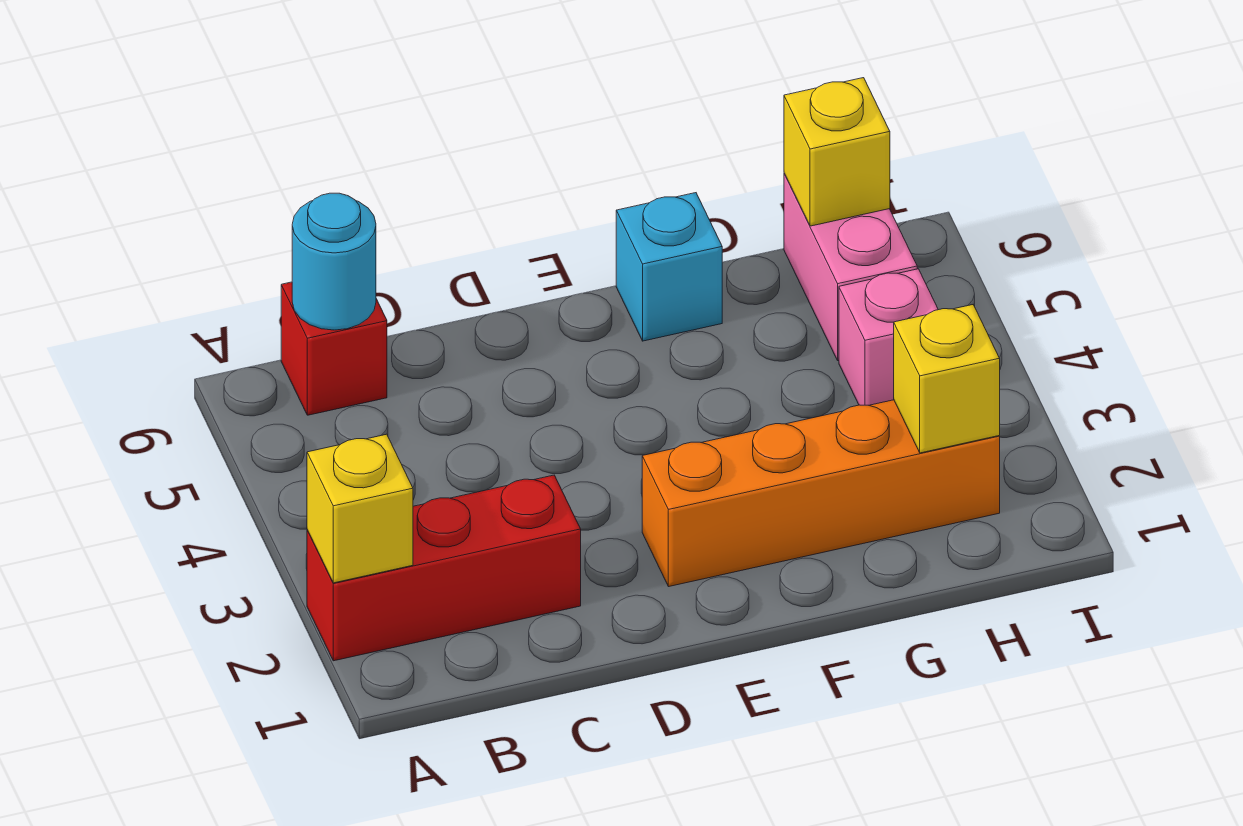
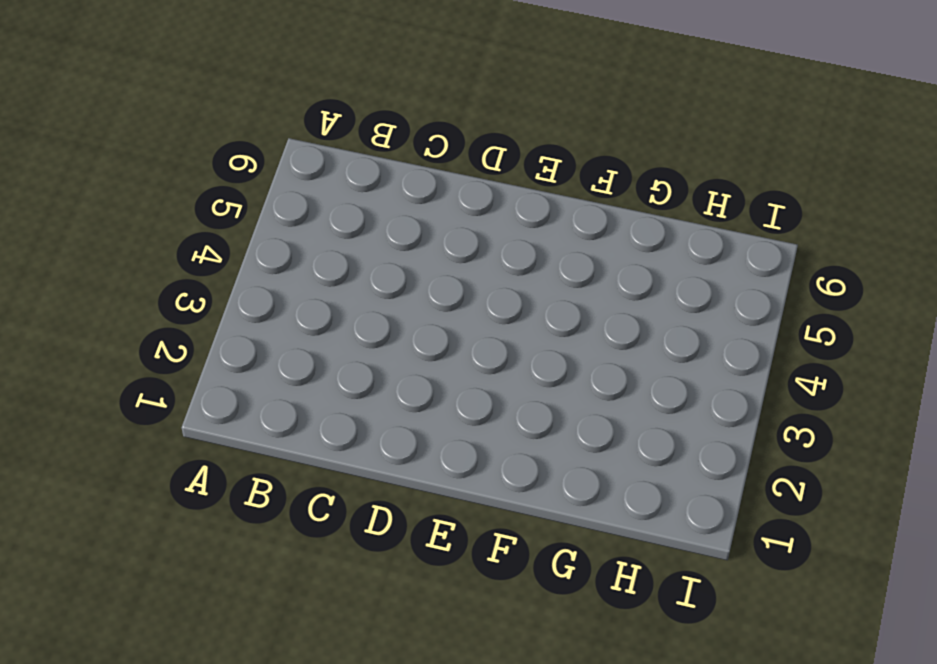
none -> red brick A2:C2 level 1
none -> red brick B6 level 1

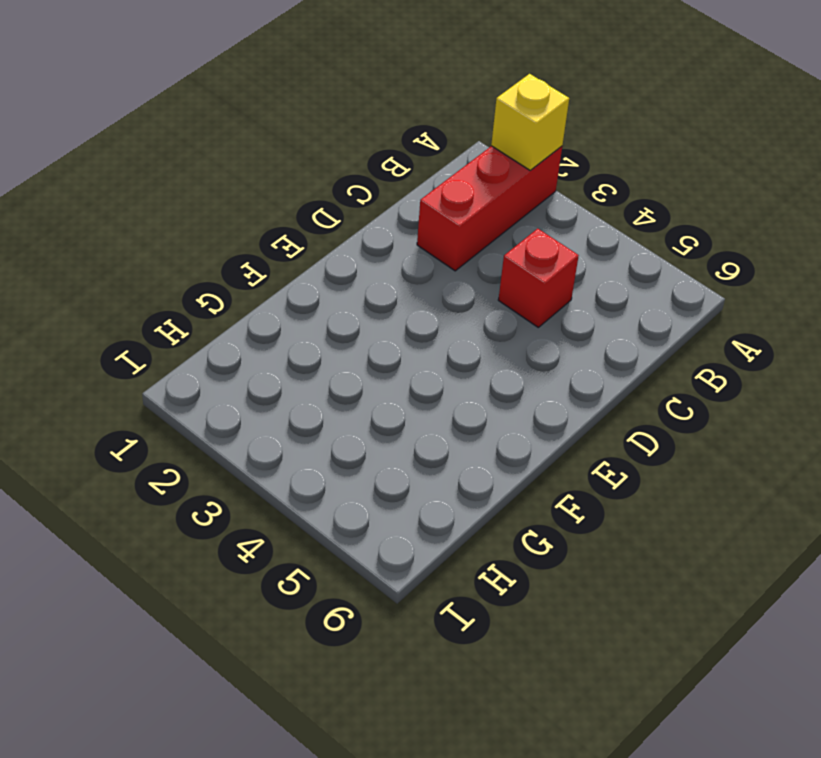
red brick C4 level 1 -> red brick B6 level 1
none -> orange brick E2:H2 level 1
none -> cyan brick F6 level 1

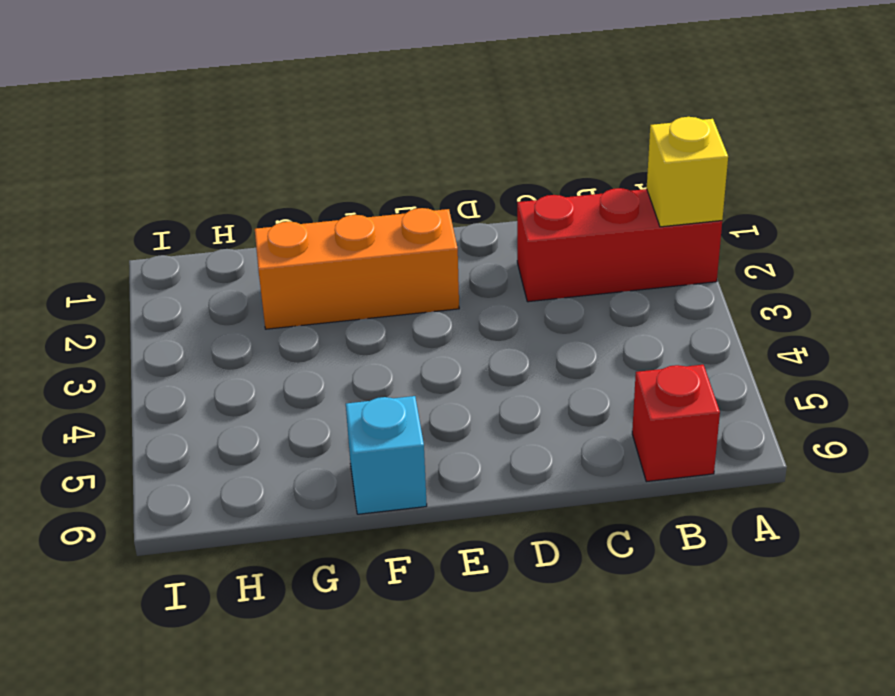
orange brick E2:G2 level 1 -> orange brick E2:H2 level 1
none -> pink brick H4 level 1
none -> pink brick H5:H6 level 1

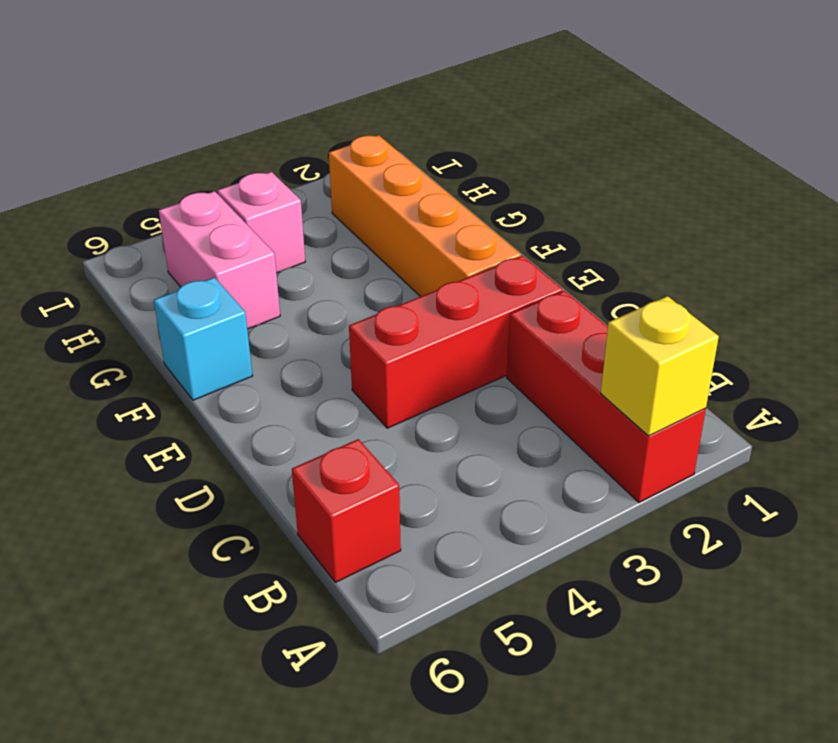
red brick D2:D4 level 1 -> none
pink brick G5:H5 level 1 -> pink brick H5:H6 level 1
none -> cyan round brick B6 level 2
none -> yellow brick H2 level 2

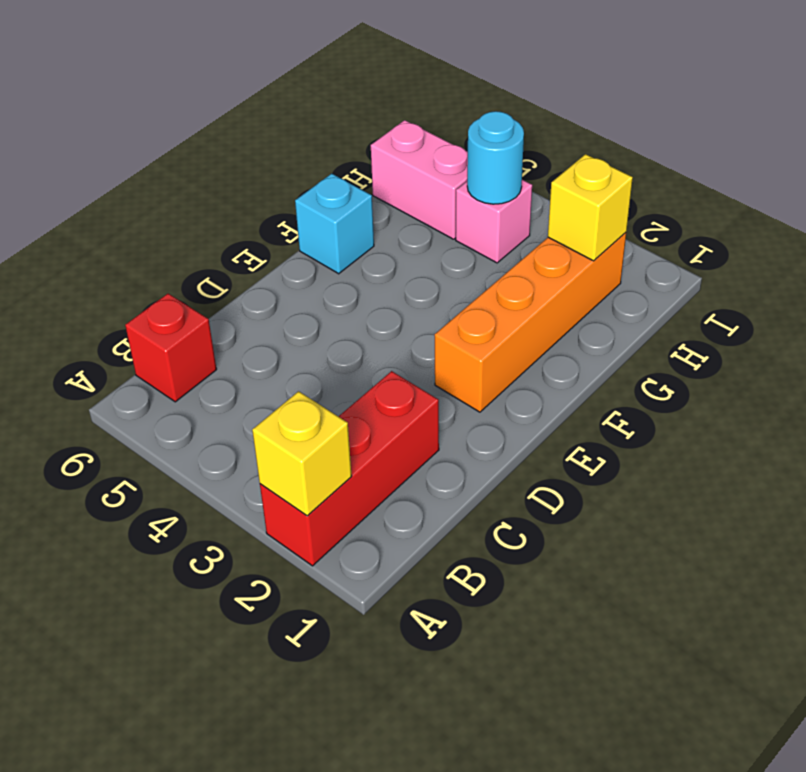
cyan round brick H4 level 2 -> cyan round brick B6 level 2
none -> yellow brick H6 level 2

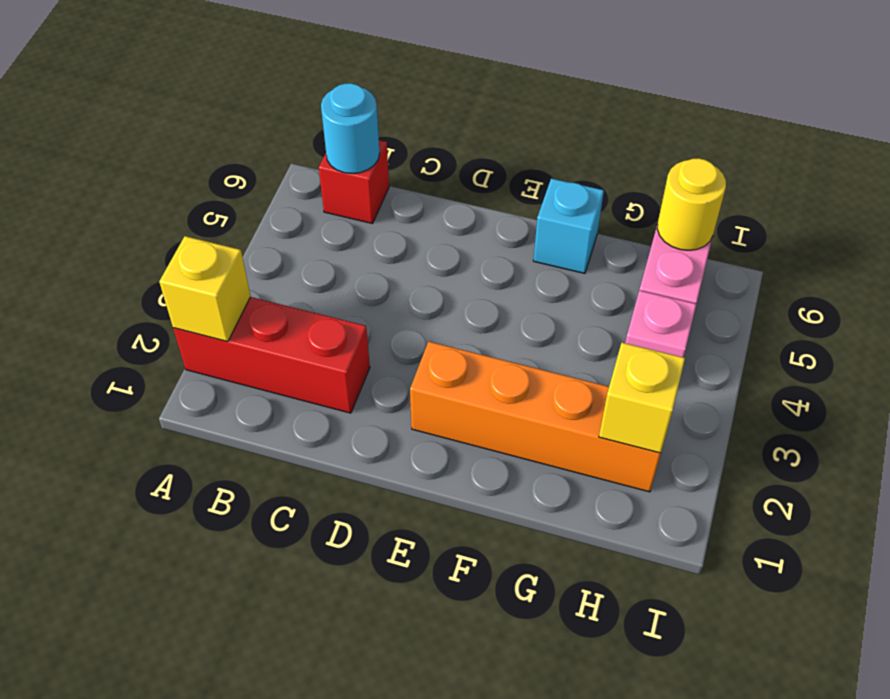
yellow round brick H6 level 2 -> yellow brick H6 level 2

